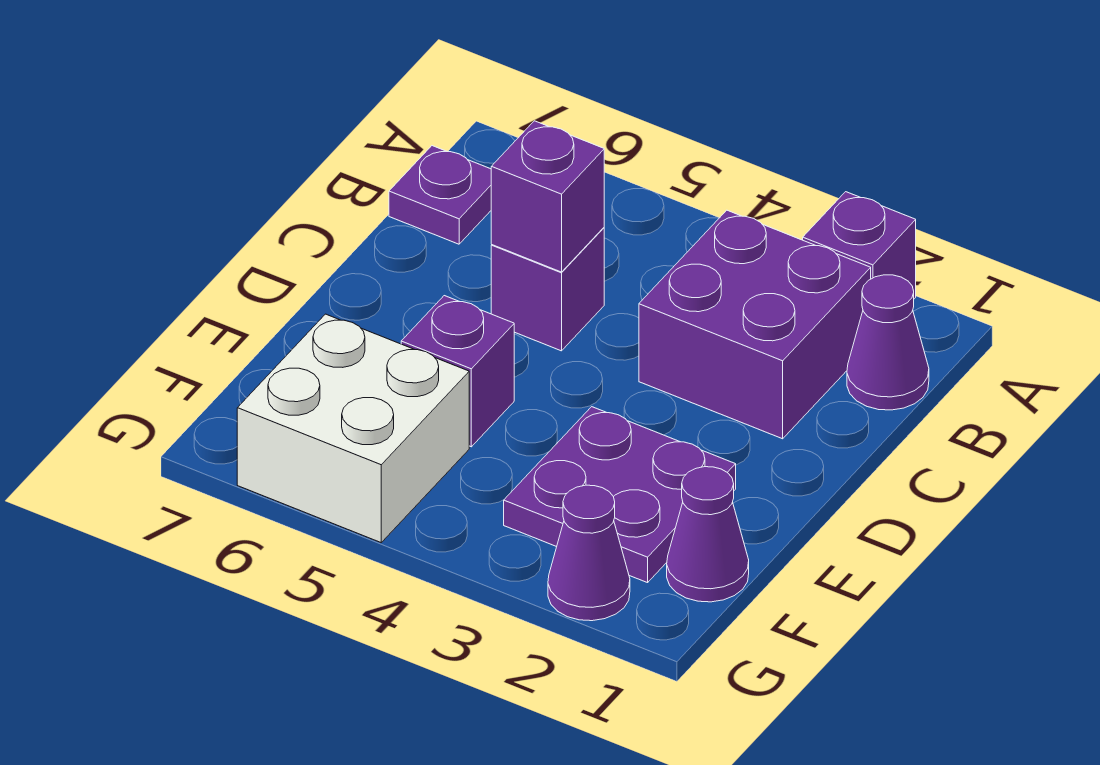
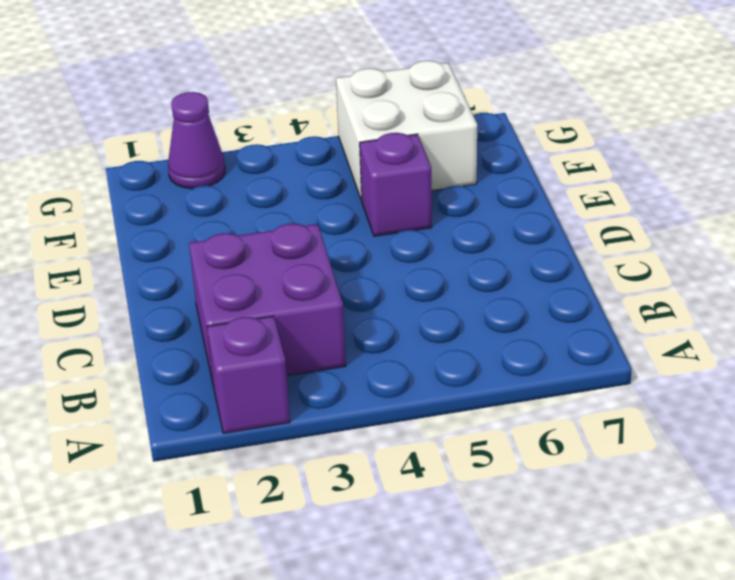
none -> purple cone B1 level 1
none -> purple plate B7 level 1

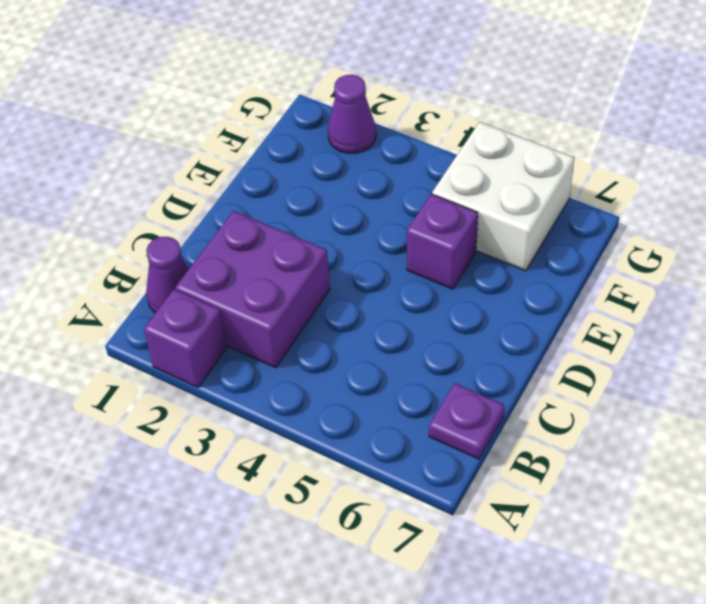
none -> purple brick C5 level 1
none -> purple plate E2:F3 level 1

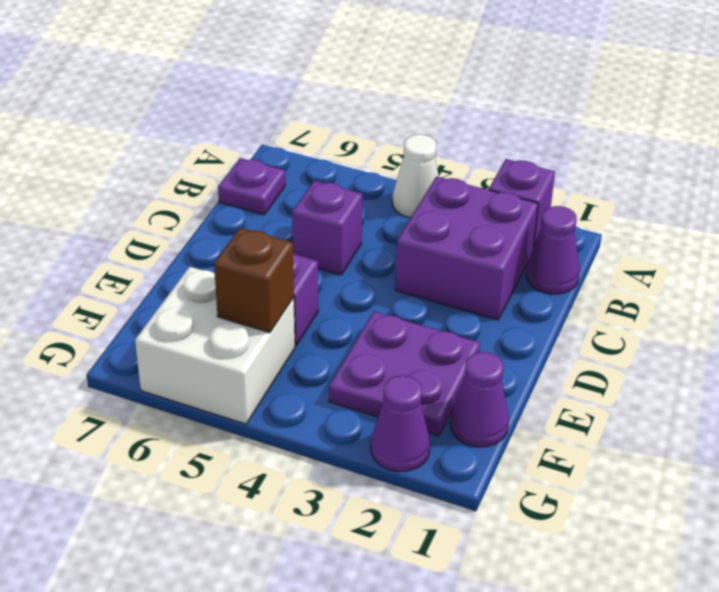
white cone A4 level 1 -> none
brown brick F5 level 2 -> none
none -> purple brick C5 level 2

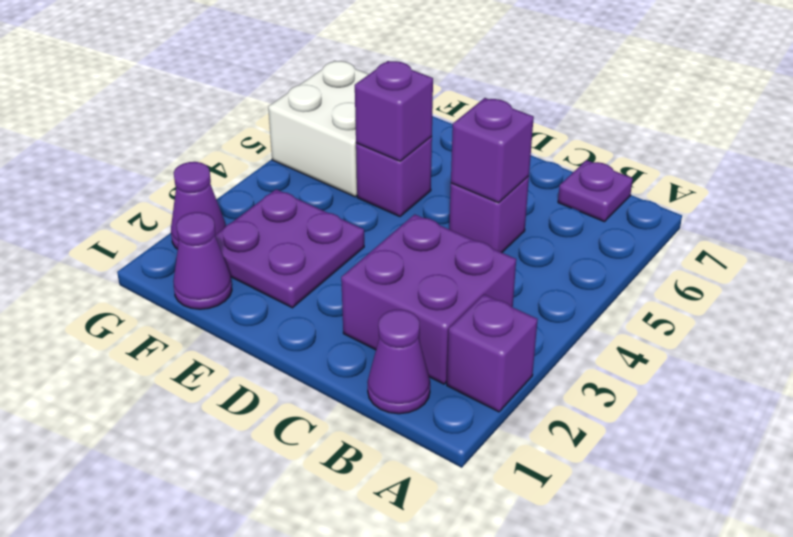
purple brick E5 level 2 -> none

